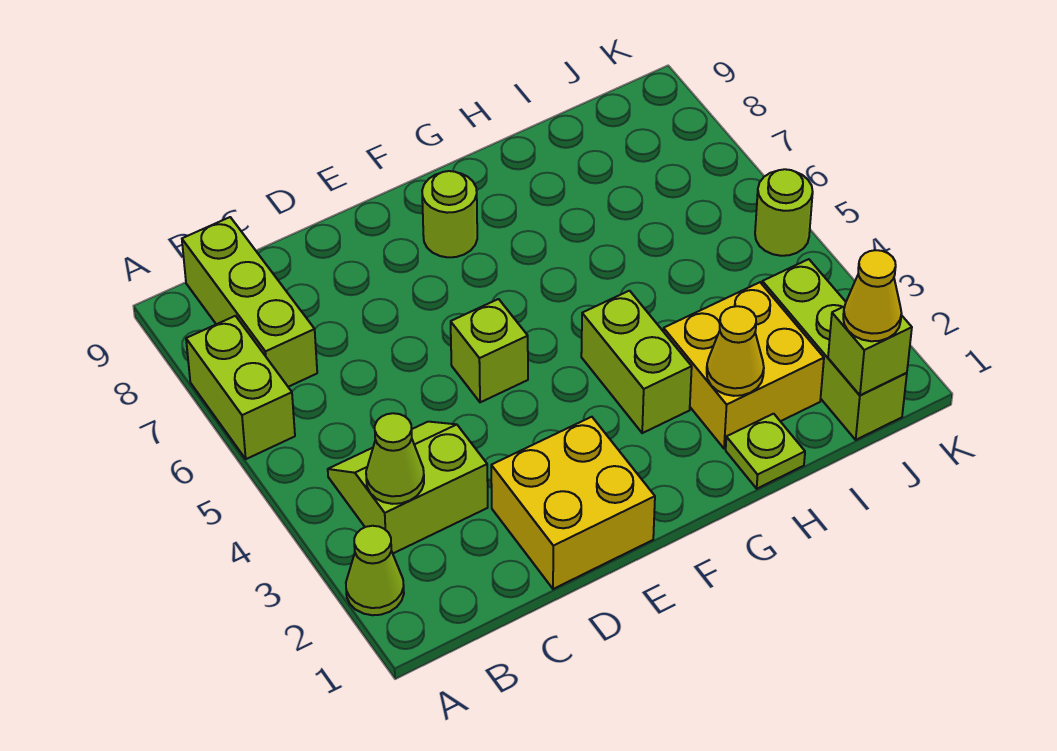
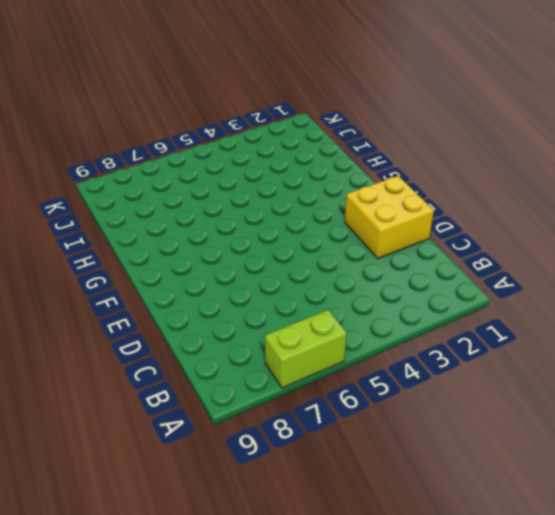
none -> lime cone A2 level 1
none -> lime slope B3:C4 level 1 top 3
none -> lime brick B7:B9 level 1

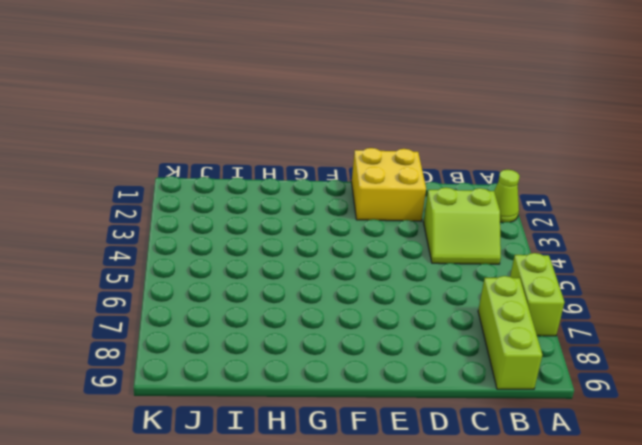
none -> lime brick E5 level 1
none -> lime round brick F8 level 1
none -> lime brick G3:G4 level 1

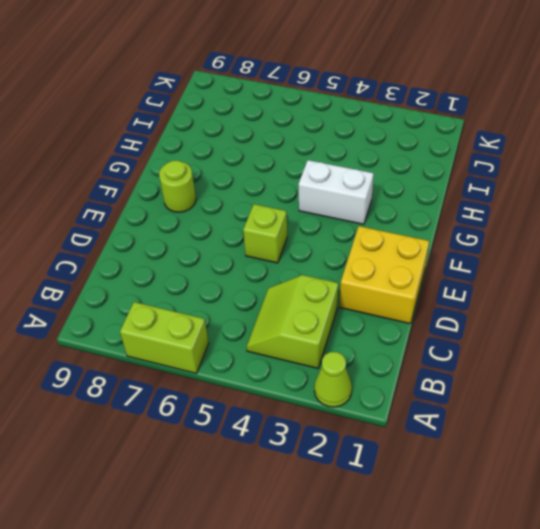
white brick G3:G4 level 1 -> lime brick G3:G4 level 1
none -> lime brick B7:B9 level 1
none -> lime plate H1 level 1
none -> yellow brick H2:I3 level 1

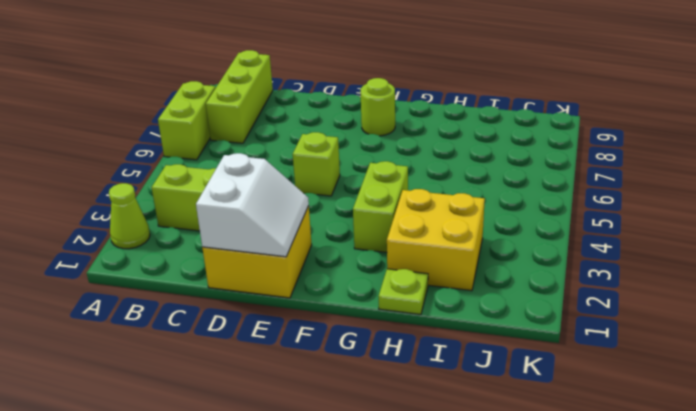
white slope D1:E2 level 2 top D -> none
none -> lime brick J1:J3 level 1
none -> lime round brick K5 level 1
none -> lime cone B3 level 2

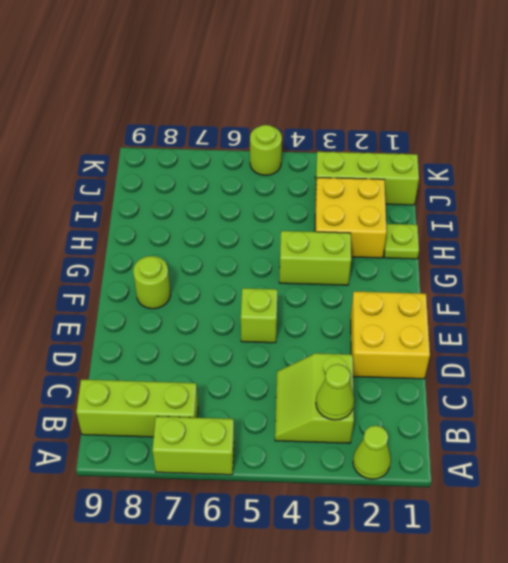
none -> yellow cone H2 level 2
none -> lime brick J1 level 2
none -> yellow cone J1 level 3

